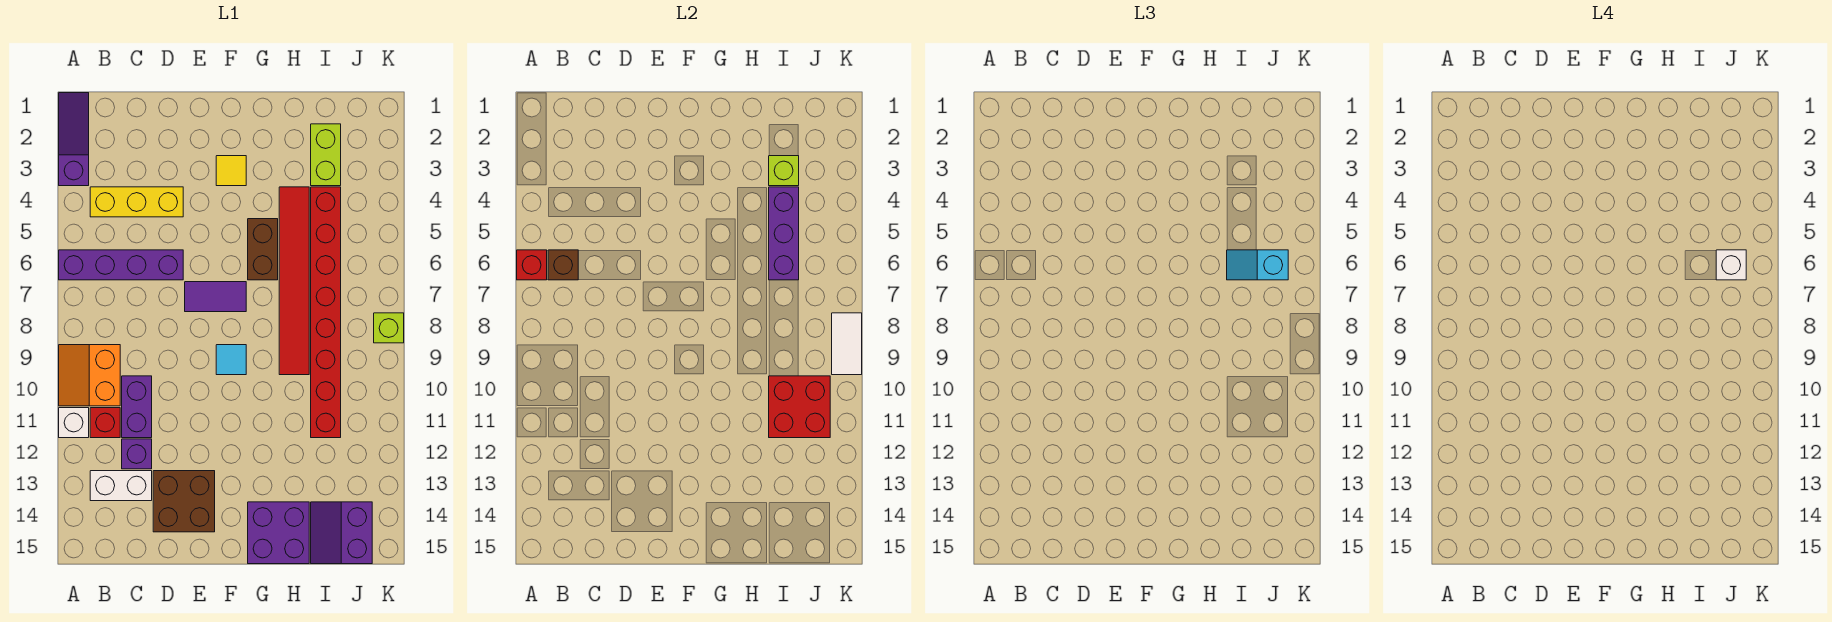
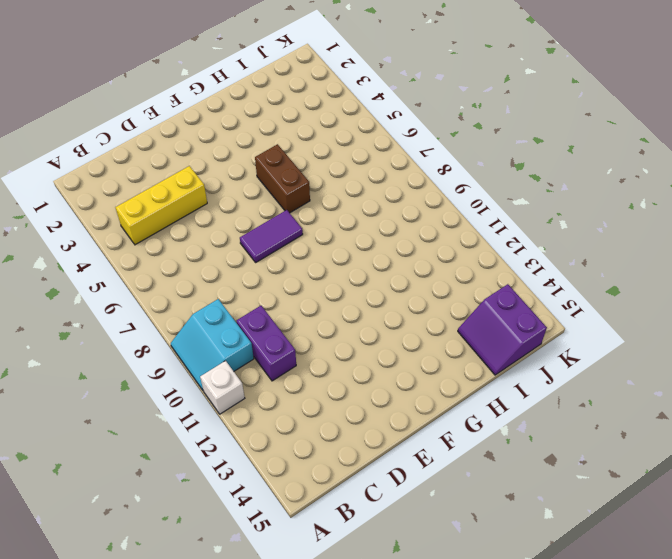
cyan slope A9:B10 level 1 top B -> orange slope A9:B10 level 1 top B
none -> purple slope A1:A3 level 1 top 3
none -> purple brick A6:D6 level 1
none -> red brick B11 level 1

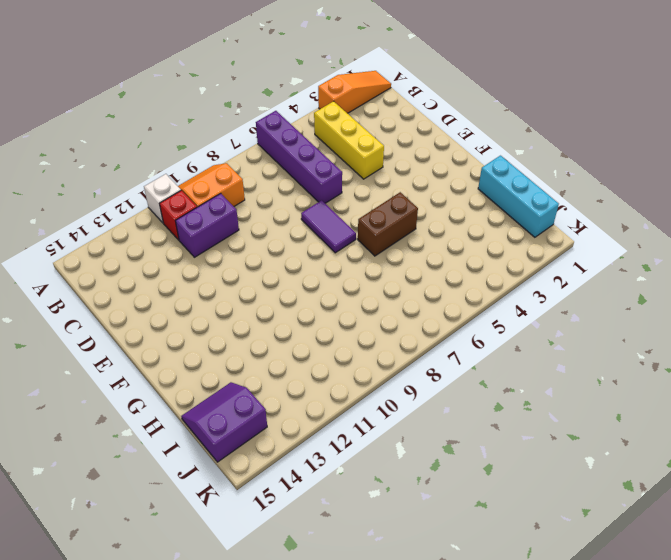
orange slope A1:A3 level 1 top 3 -> purple slope A1:A3 level 1 top 3
cyan brick H1:J1 level 1 -> none
none -> white brick B13:C13 level 1
none -> purple brick C12 level 1
none -> brown brick D13:E14 level 1

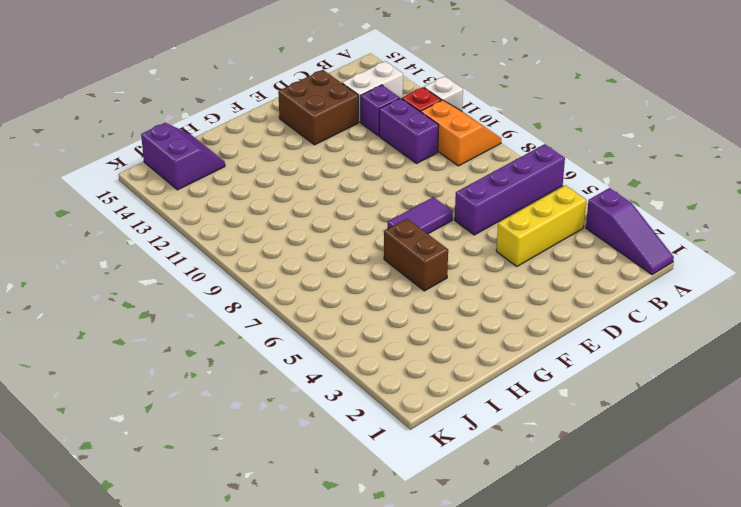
none -> yellow tile F3 level 1
none -> cyan tile F9 level 1
none -> purple brick G14:H15 level 1

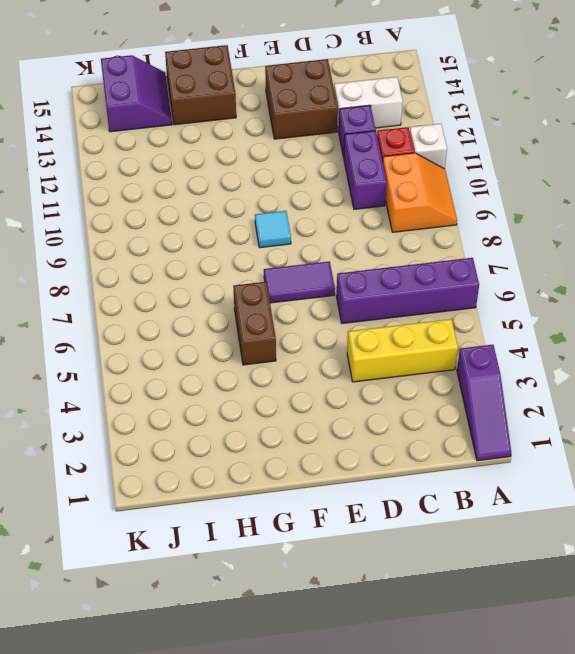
brown brick G14:H15 level 1 -> purple brick G14:H15 level 1
none -> yellow tile F3 level 1
none -> red tile H4:H9 level 1
none -> lime brick I2:I3 level 1

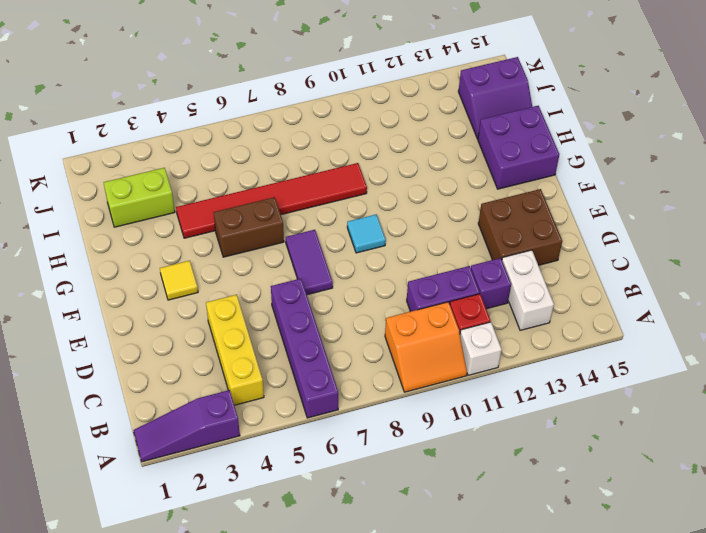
none -> red brick I4:I11 level 1
none -> lime brick K8 level 1
none -> red brick A6 level 2

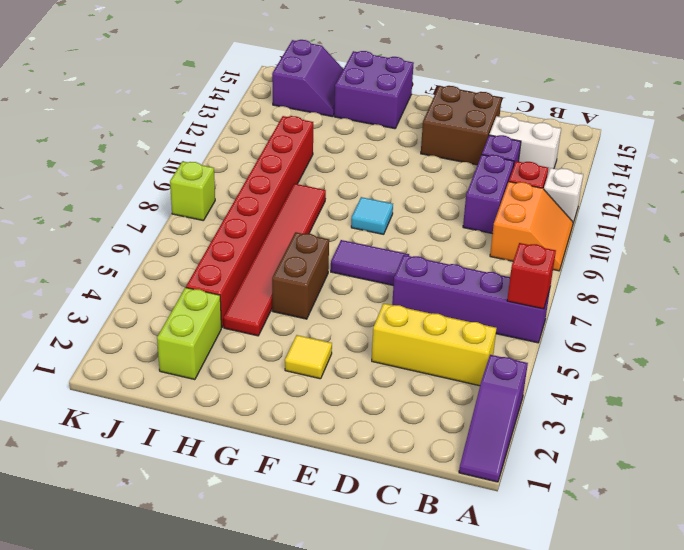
none -> brown brick B6 level 2
none -> lime brick I3 level 2
none -> purple brick I4:I6 level 2

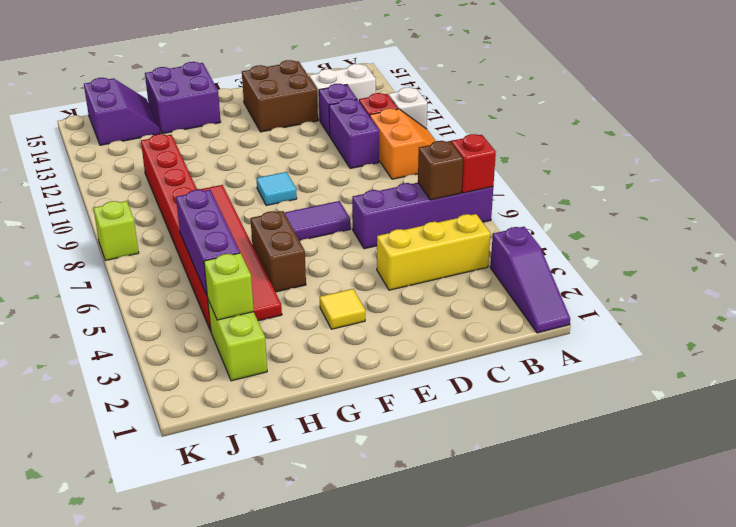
none -> red brick I10:J11 level 2
none -> white tile K8:K9 level 2
none -> cyan slope I6:J6 level 3 top J

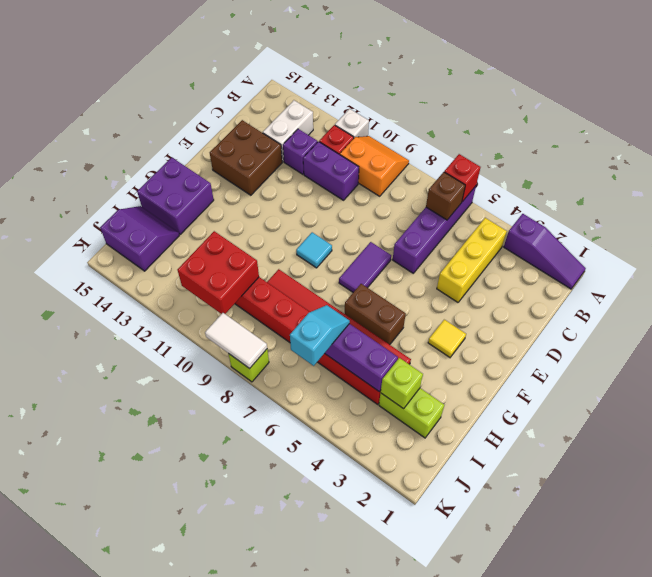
none -> white brick J6 level 4

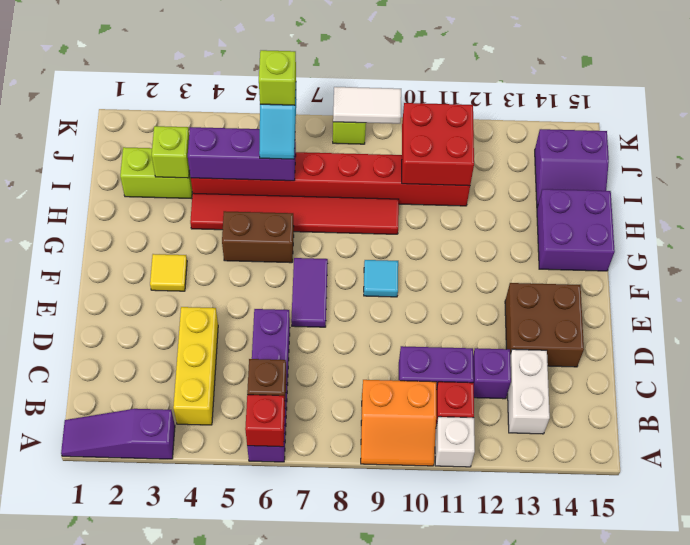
lime brick J6 level 4 -> white brick J6 level 4

